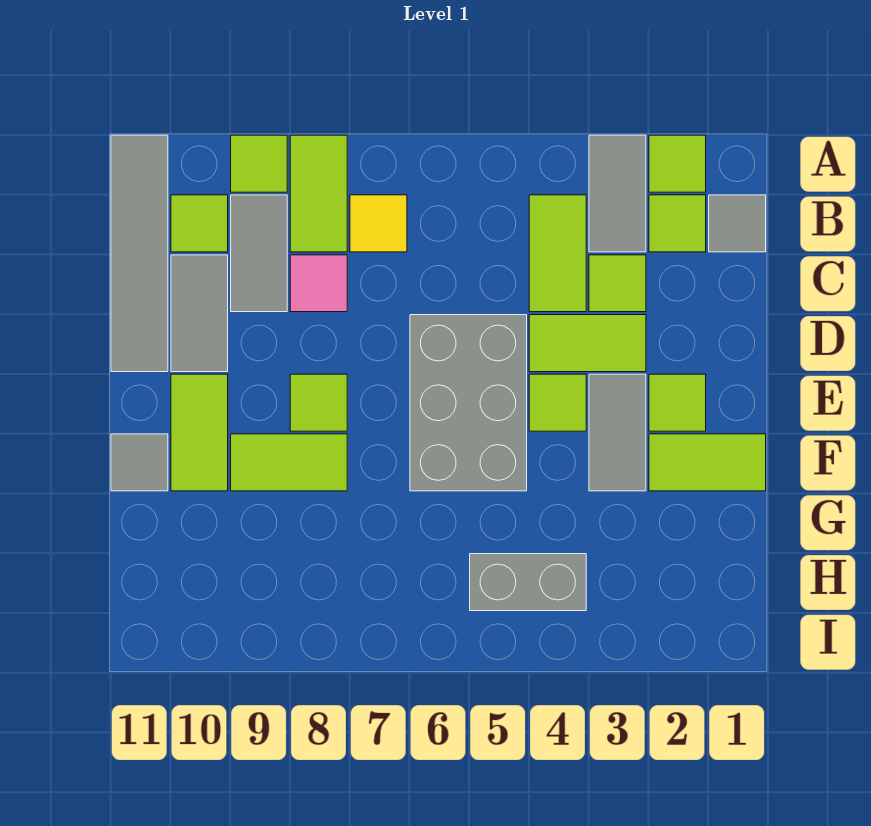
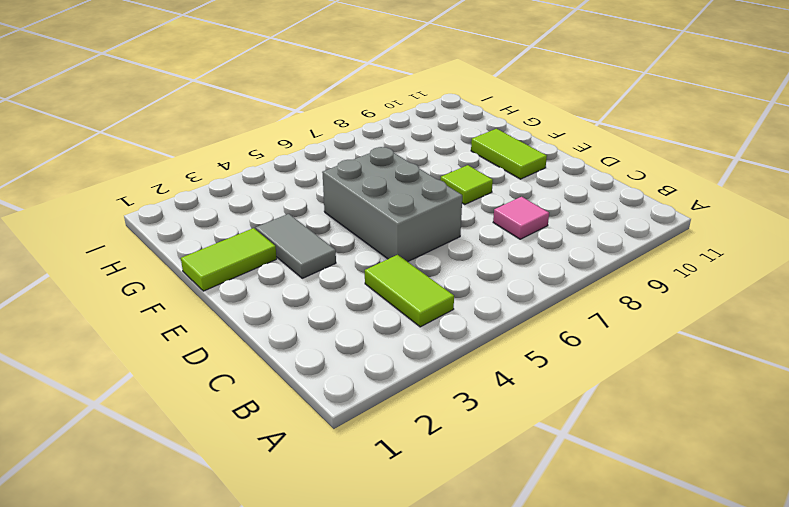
none -> lime tile A2 level 1
none -> grey tile A3:B3 level 1
none -> lime tile A8:B8 level 1

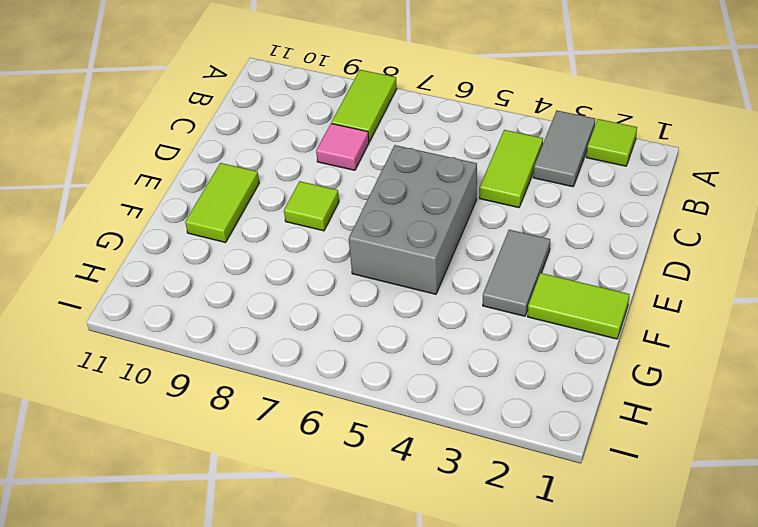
none -> lime tile A9 level 1
none -> grey tile A11:D11 level 1
none -> grey tile B1 level 1

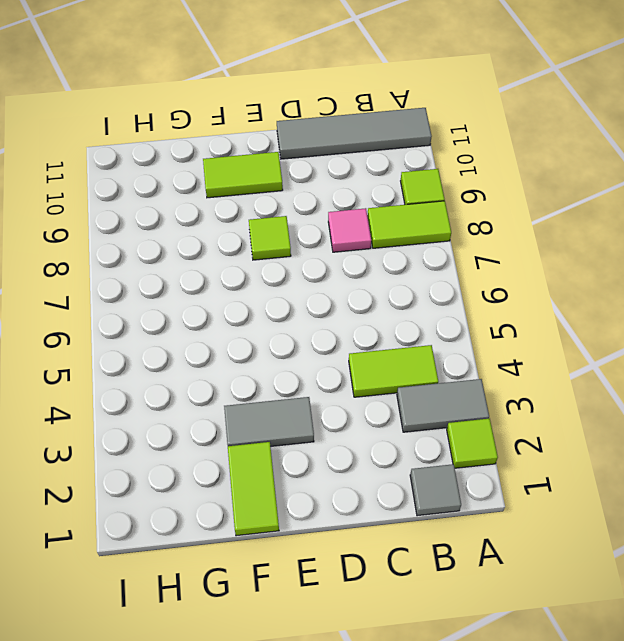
none -> lime tile B2 level 1
none -> yellow tile B7 level 1
none -> grey tile B9:C9 level 1

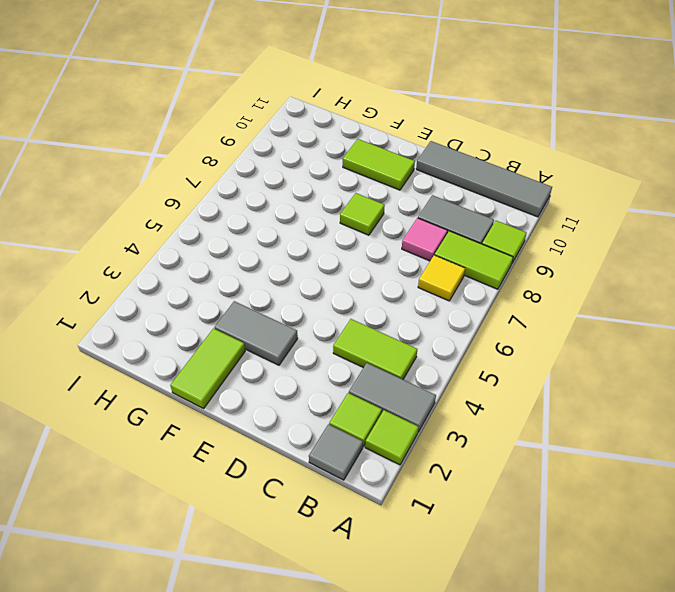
none -> lime tile B10 level 1
none -> lime tile C3 level 1
none -> grey tile C10:D10 level 1

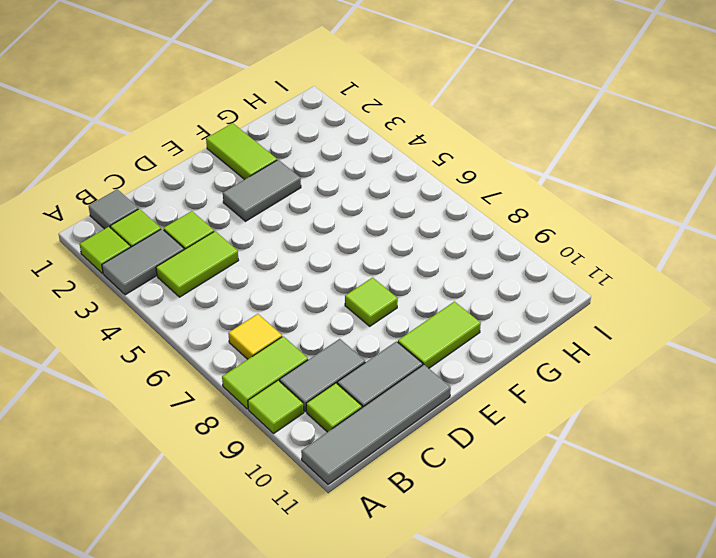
none -> pink tile C8 level 1
none -> lime tile D3:D4 level 1
none -> grey brick D5:F6 level 1

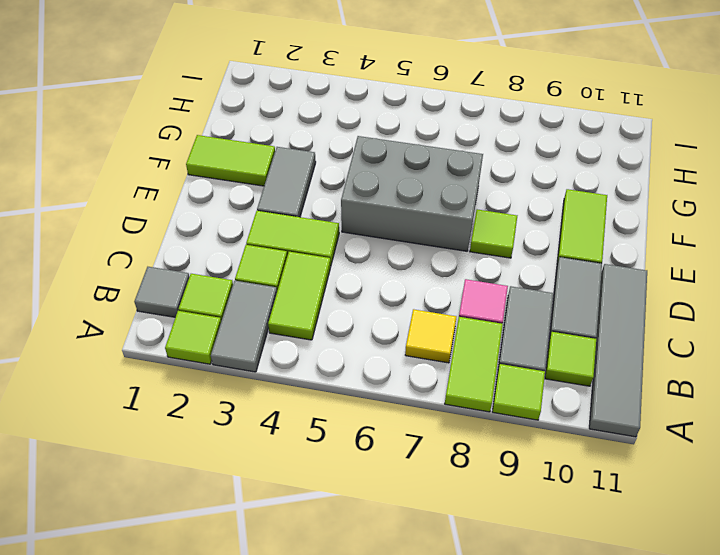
grey brick E5:F7 level 1 -> grey brick D5:F6 level 1
none -> lime tile E2 level 1
none -> lime tile E4 level 1
none -> lime tile F8:F9 level 1

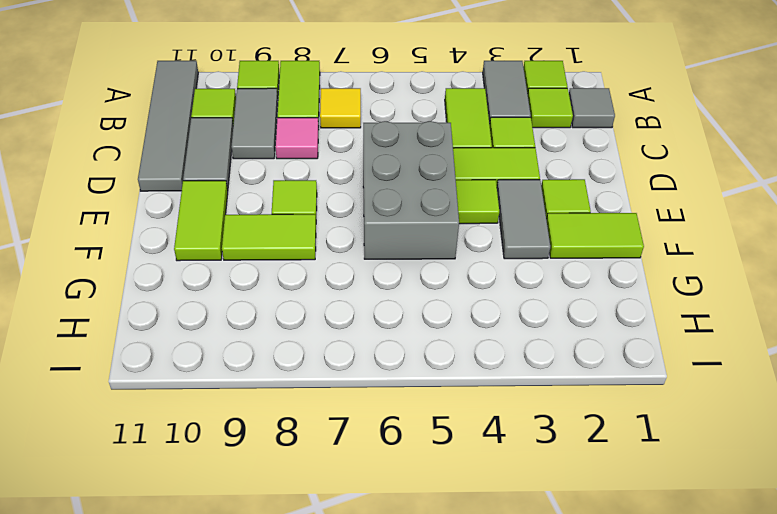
none -> grey tile F11 level 1
none -> grey brick H4:H5 level 1

